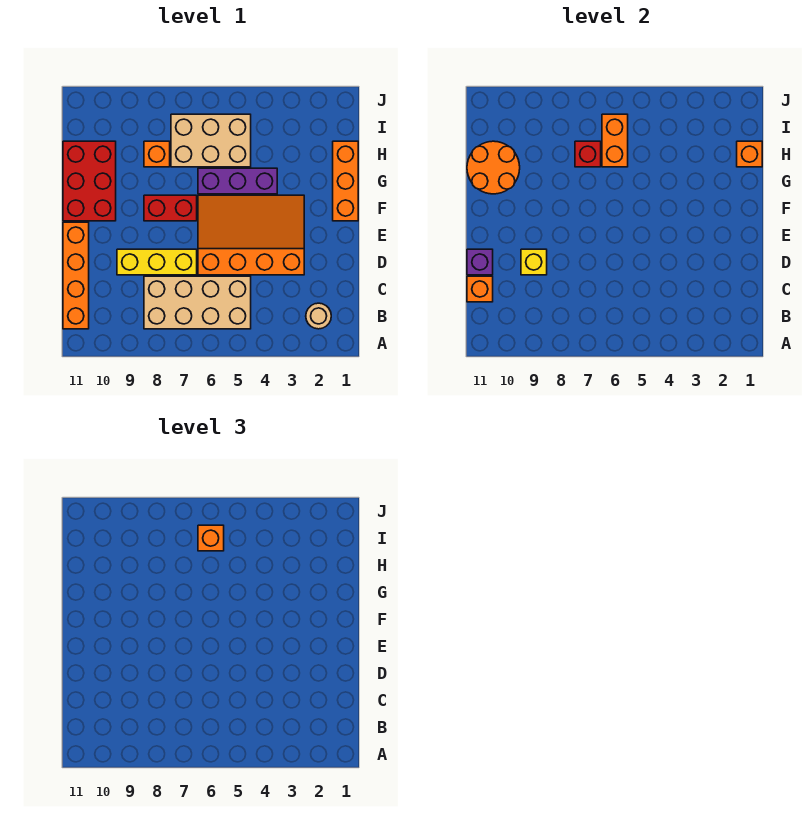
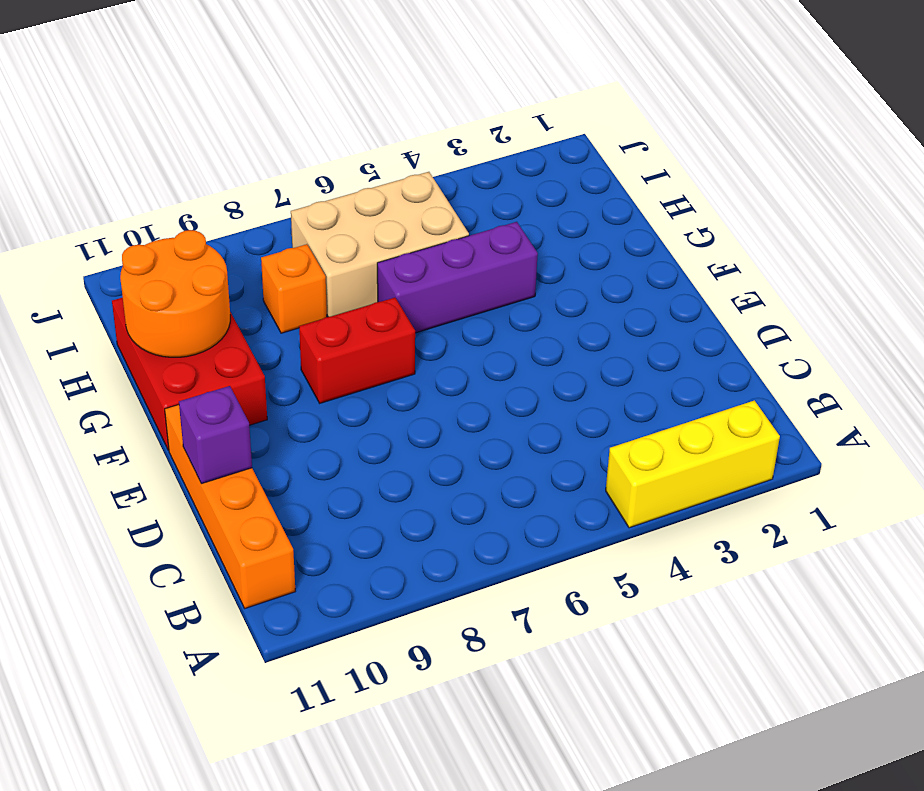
yellow brick A2:A4 level 1 -> yellow brick D7:D9 level 1
none -> tan round brick B2 level 1
none -> tan brick B5:C8 level 1
none -> orange slope D3:F6 level 1 top D

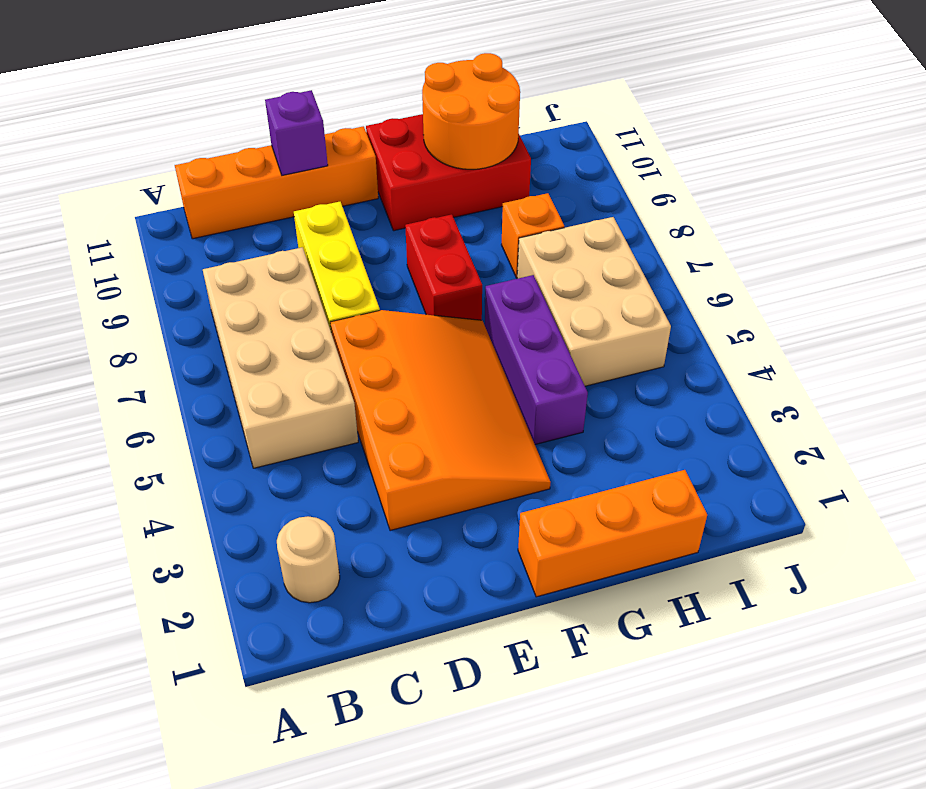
none -> orange brick C11 level 2
none -> yellow brick D9 level 2
none -> orange brick H1 level 2

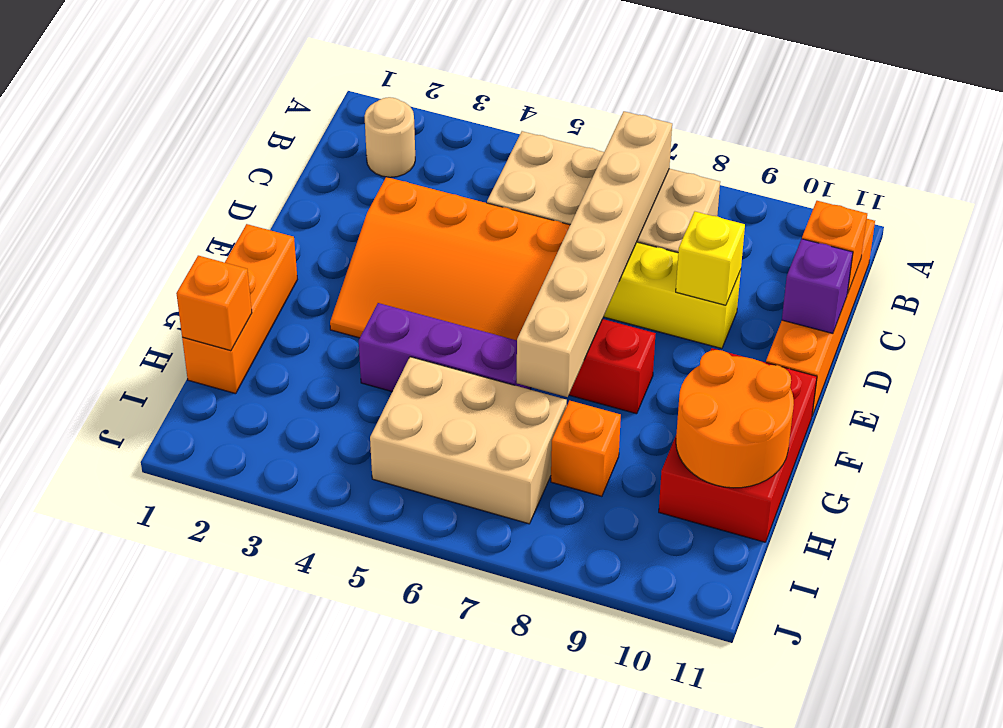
tan brick B7:G7 level 2 -> none
none -> orange brick H6:I6 level 2
none -> red brick H7 level 2
none -> orange brick I6 level 3

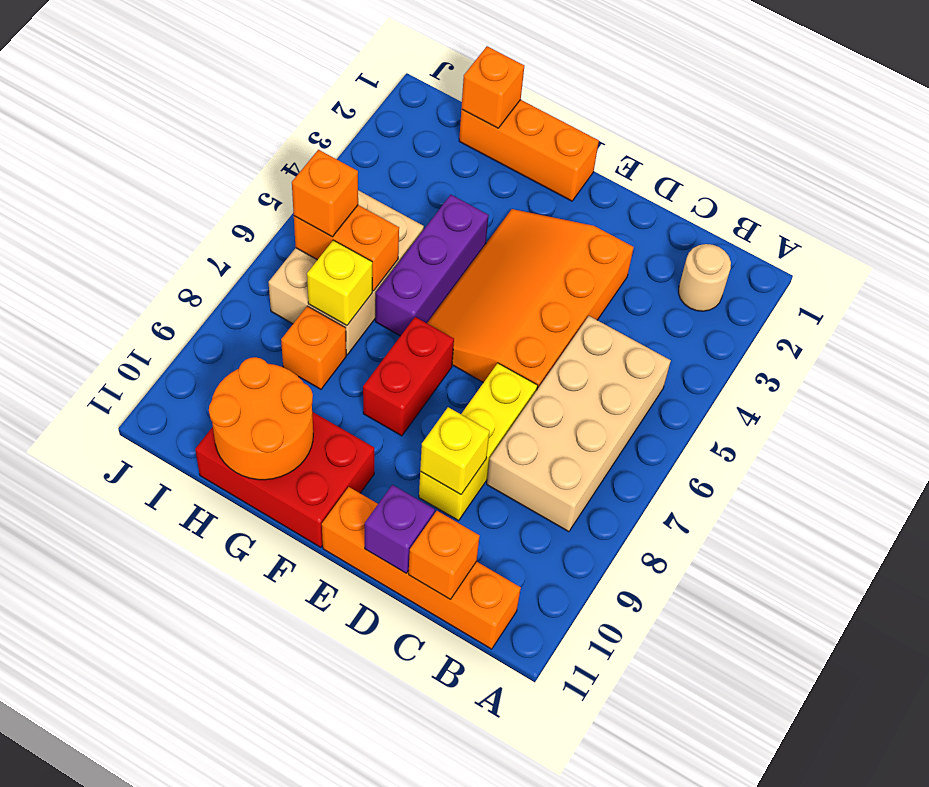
yellow brick H7 level 2 -> red brick H7 level 2

